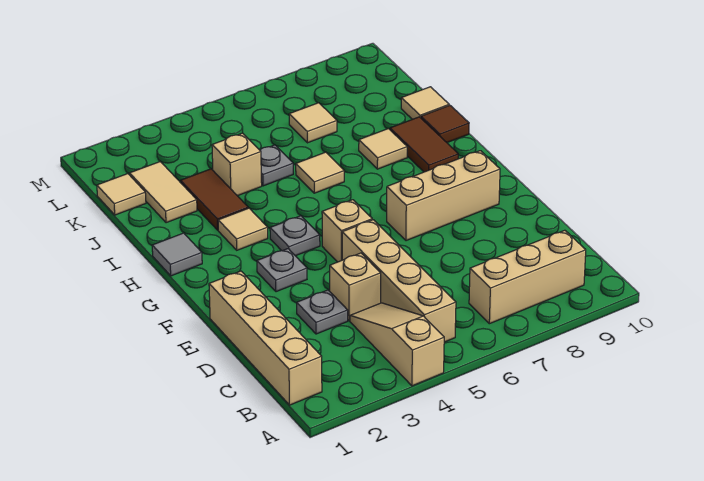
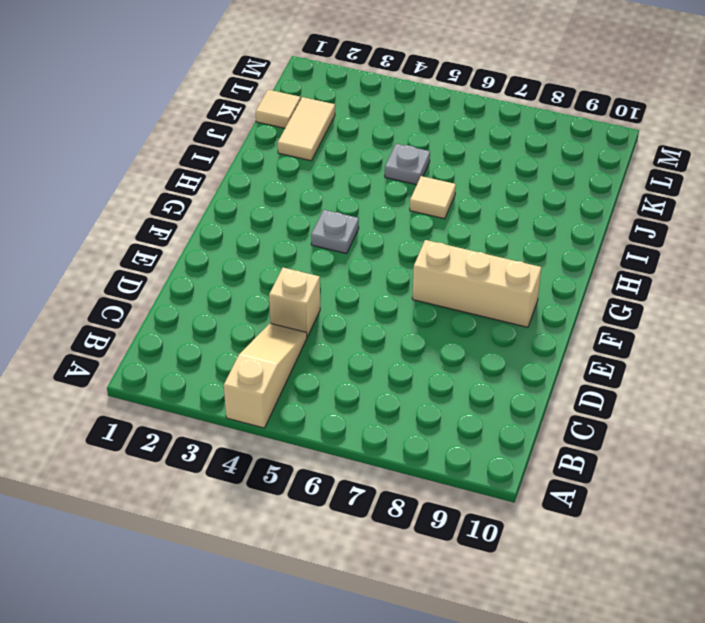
none -> tan brick B1:E1 level 1
none -> tan brick B5:E5 level 1
none -> tan brick B7:B9 level 1

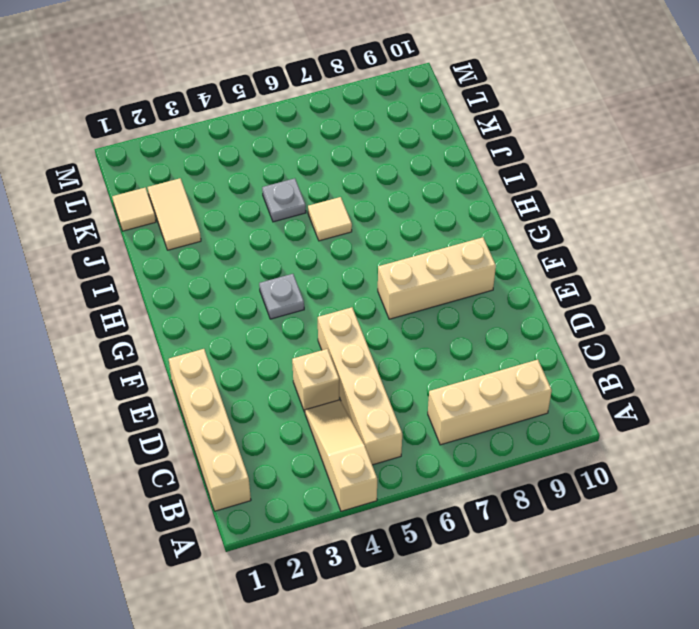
none -> grey plate D3 level 1
none -> grey plate F3 level 1
none -> tan brick F5 level 1

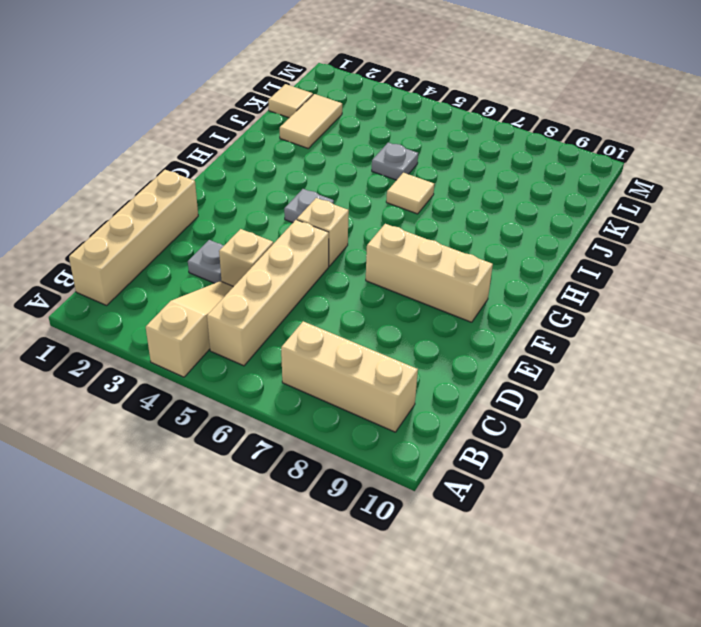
none -> grey plate F3 level 1
none -> grey tile H1 level 1
none -> tan tile H3 level 1

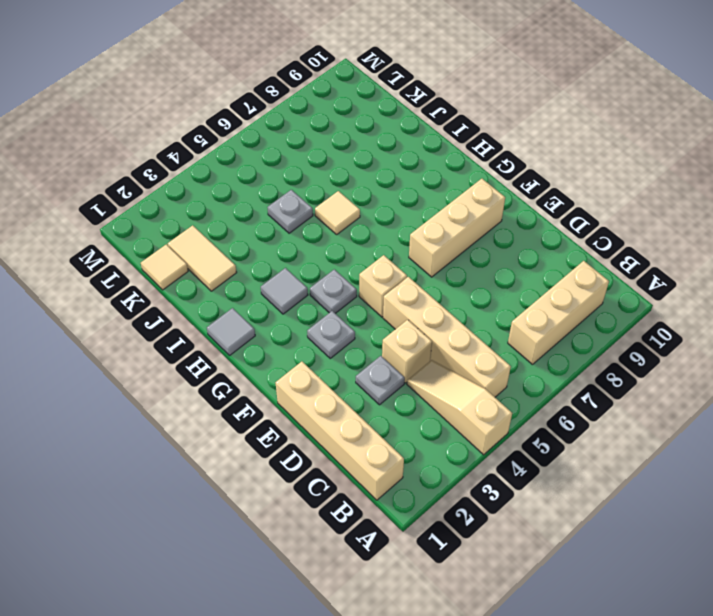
grey tile H3 level 1 -> tan tile H3 level 1
none -> brown tile H9:I9 level 1
none -> brown tile I3:J3 level 1
none -> tan tile I8 level 1

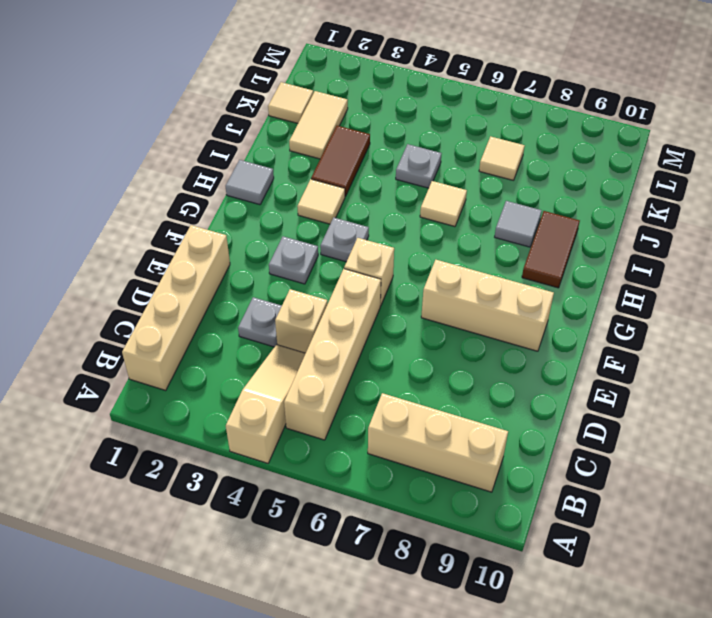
grey tile I8 level 1 -> tan tile I8 level 1
none -> brown tile I10 level 1
none -> tan brick J4 level 1
none -> tan tile J10 level 1

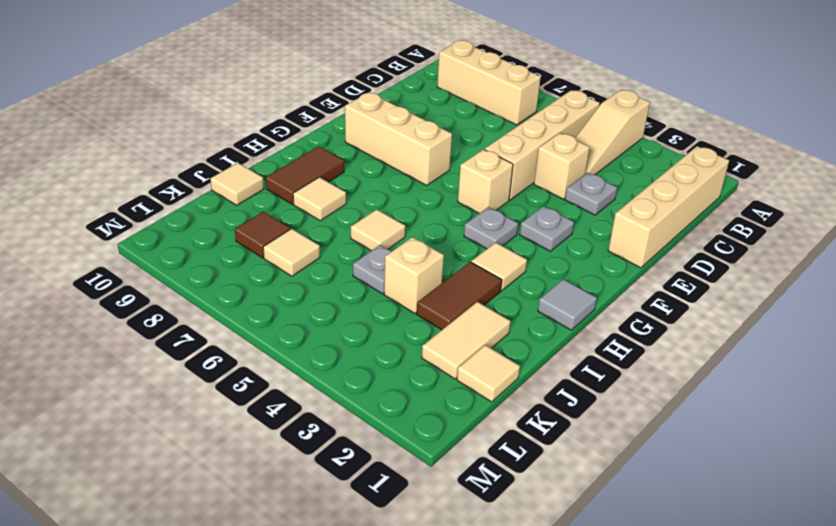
brown tile K8 level 1 -> brown tile I10 level 1

